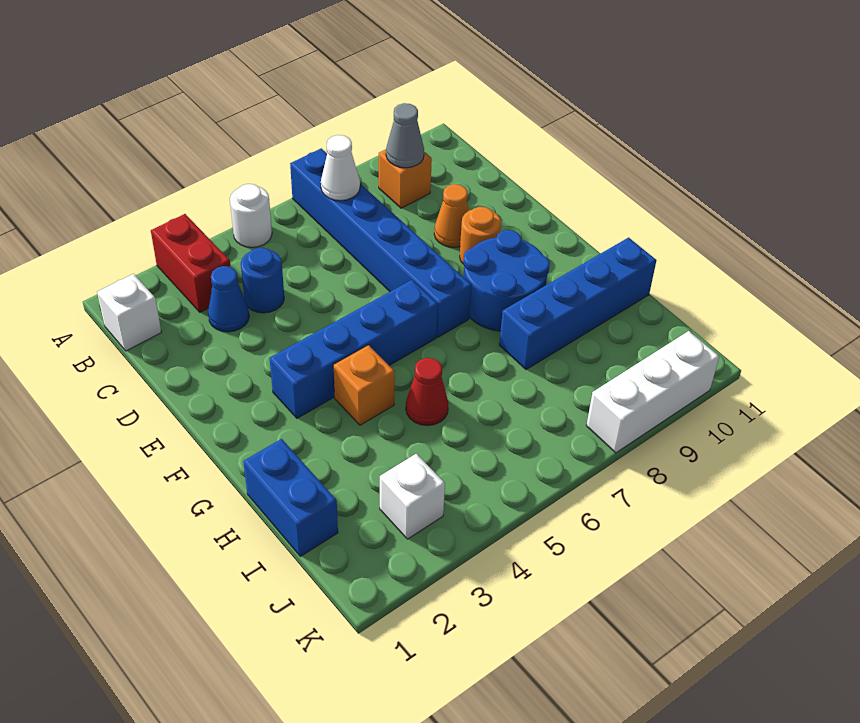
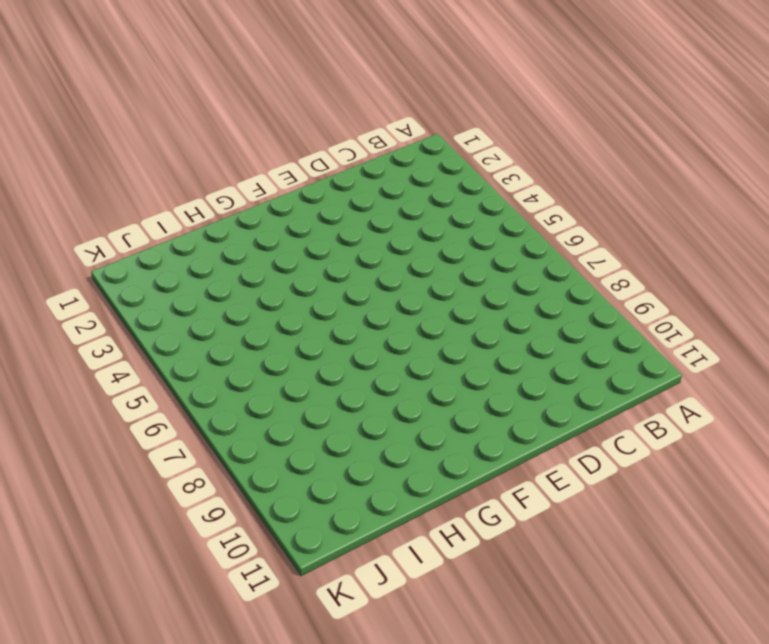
none -> red brick A3:B3 level 1
none -> white round brick A5 level 1
none -> blue brick A7:F7 level 1

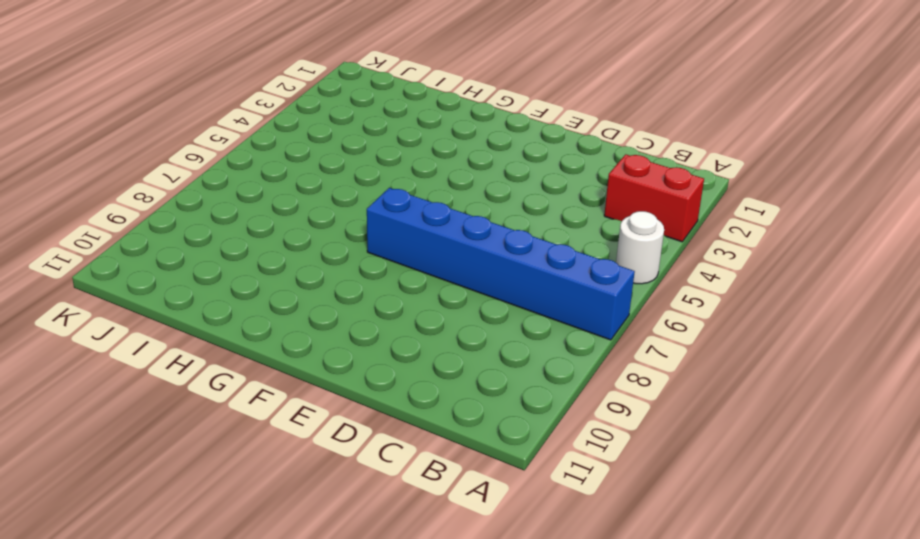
none -> white brick B1 level 1
none -> orange brick B9 level 1
none -> blue cone C3 level 1

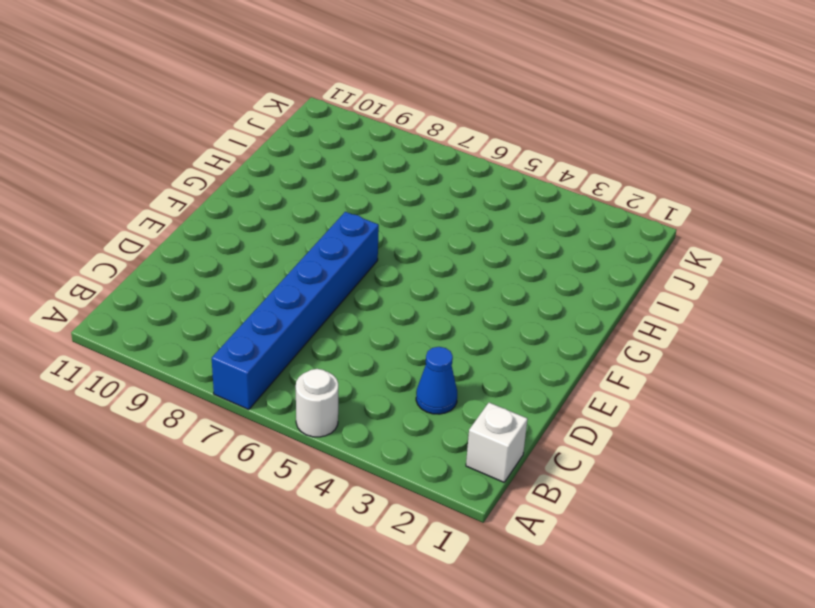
none -> red brick A3:B3 level 1
none -> orange brick B9 level 1
none -> blue round brick C4 level 1

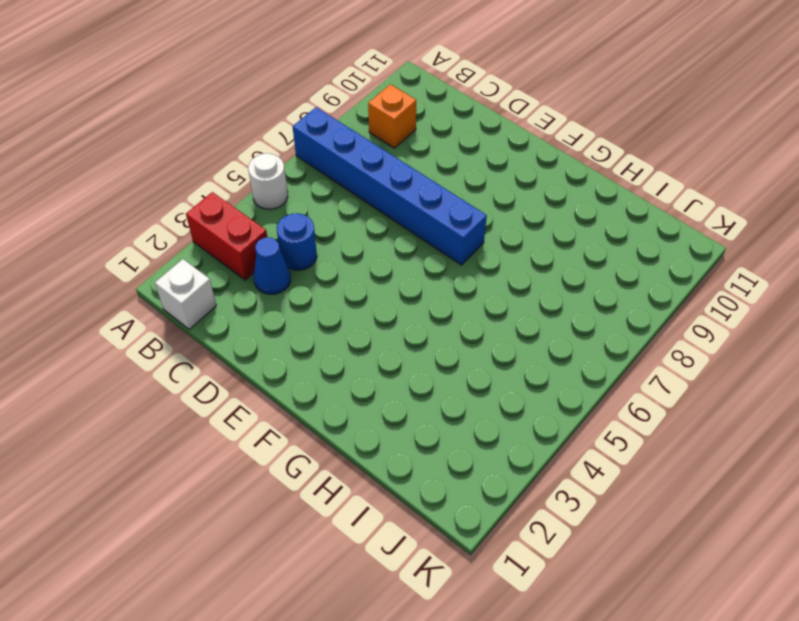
none -> orange cone D9 level 1
none -> orange round brick E9 level 1
none -> blue brick F3:F6 level 1

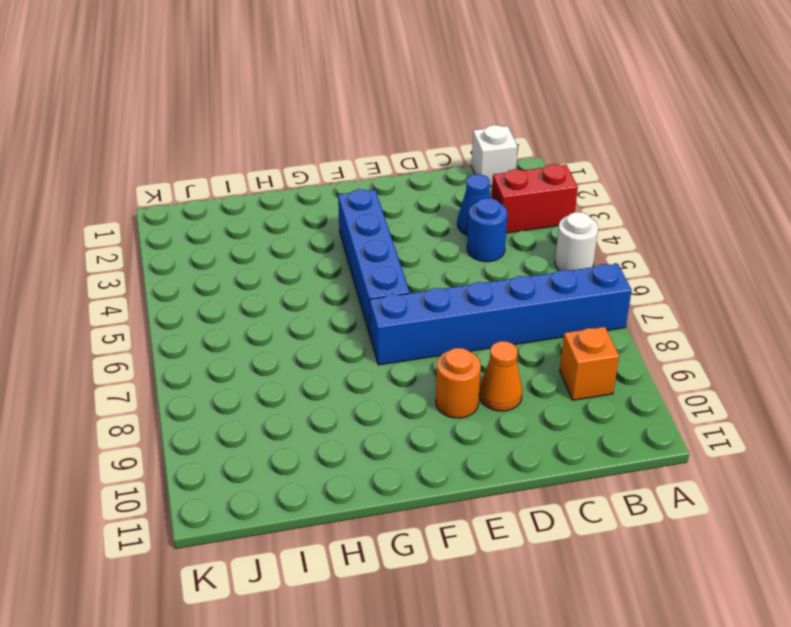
none -> blue round brick F8:G9 level 1
none -> orange brick G4 level 1
none -> blue brick H1:I1 level 1

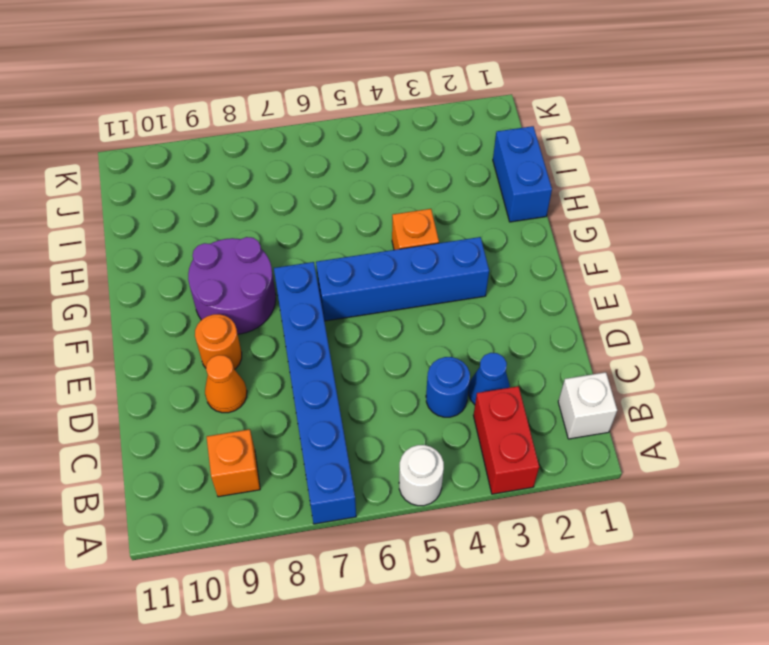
purple round brick F8:G9 level 1 -> blue round brick F8:G9 level 1
none -> red cone H5 level 1
none -> blue brick H8:H11 level 1
none -> white brick J3 level 1

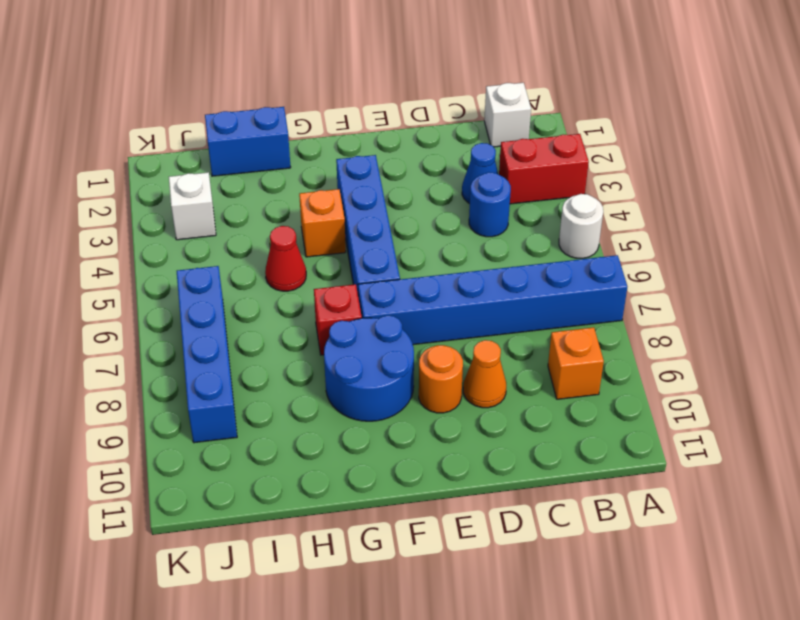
red brick G7 level 1 -> none
blue brick J6:J9 level 1 -> blue brick H8:H11 level 1
none -> white brick K8:K10 level 1
none -> white cone B7 level 2
none -> grey cone B9 level 2

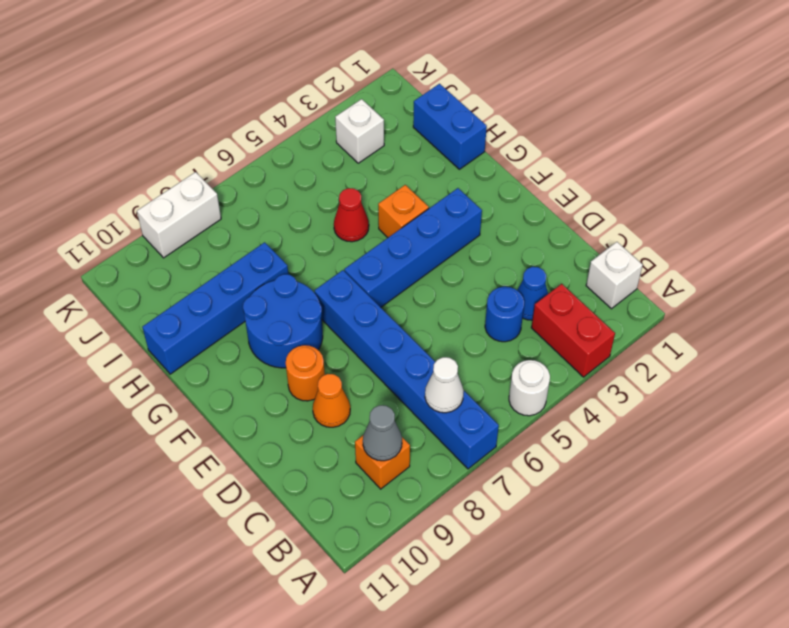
white brick K8:K9 level 1 -> white brick K8:K10 level 1

